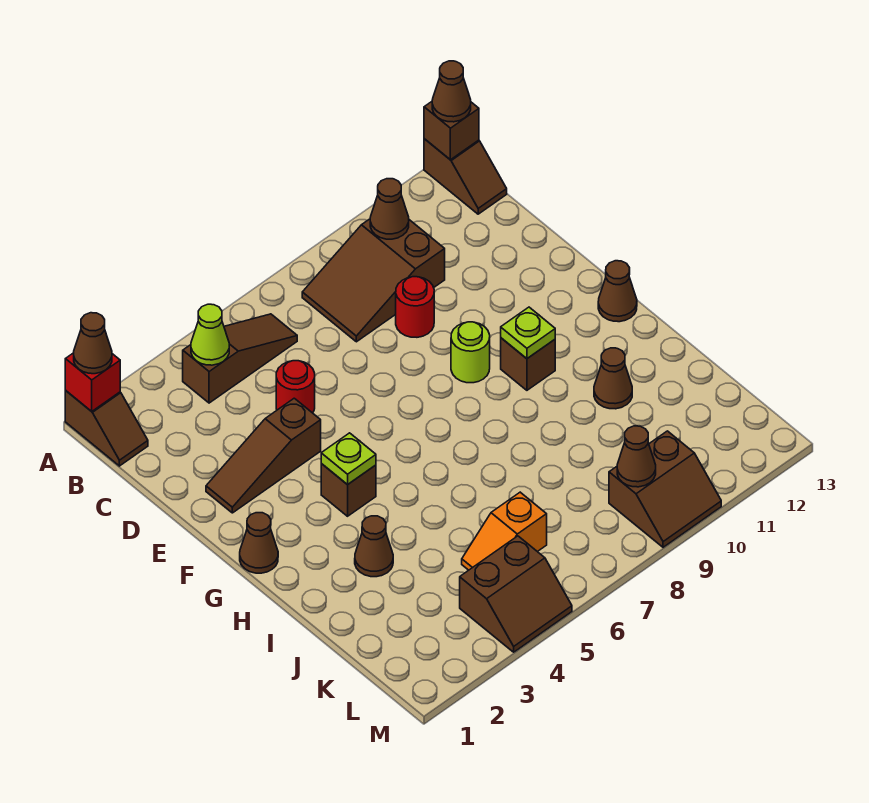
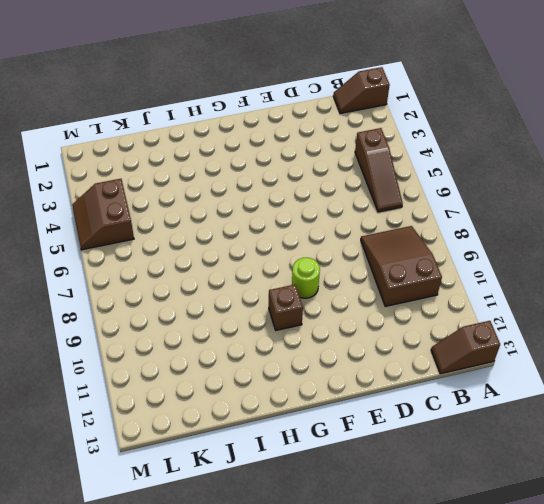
none -> red round brick D5 level 1
none -> red round brick D9 level 1
none -> brown slope E2:E4 level 1 top 4

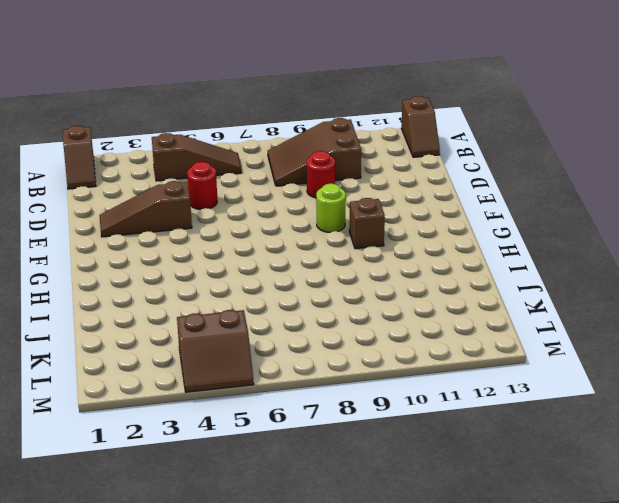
none -> brown cone G1 level 1
none -> brown brick G4 level 1
none -> brown cone G13 level 1

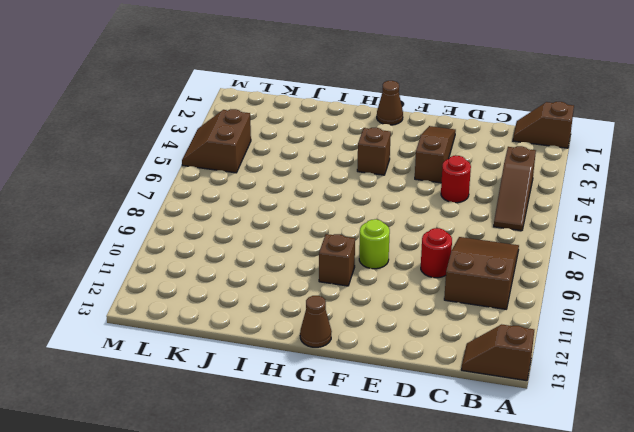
none -> brown cone I3 level 1
none -> brown cone I11 level 1
none -> orange slope K5:K6 level 1 top 6

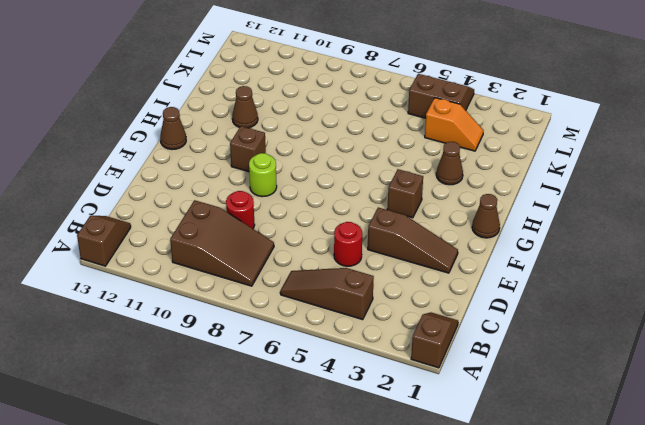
orange slope K3:K4 level 1 top 4 -> orange slope K5:K6 level 1 top 6
none -> brown slope L9:M10 level 1 top L
none -> red brick A1 level 2
none -> brown brick A13 level 2

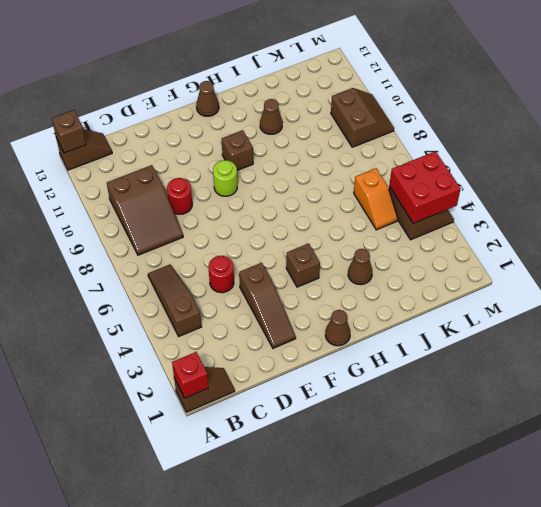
red brick L4:M5 level 2 -> none
none -> lime cone B4 level 2
none -> brown cone B10 level 2
none -> lime plate G4 level 2

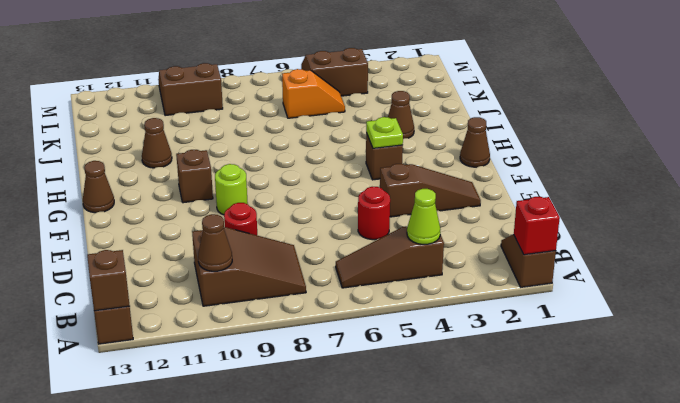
none -> lime plate G10 level 2
none -> brown cone L9 level 2
none -> brown cone A1 level 3

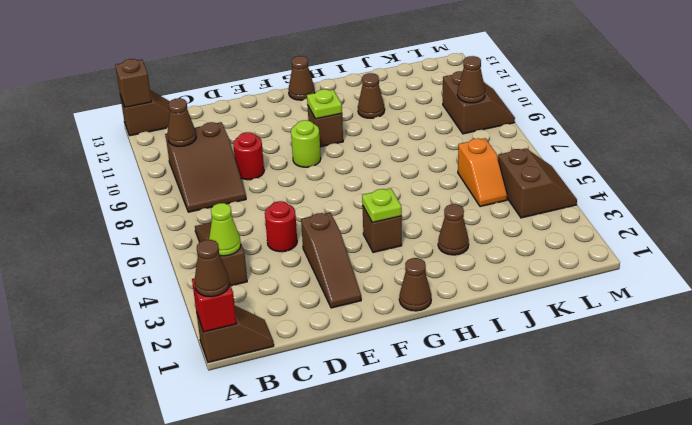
none -> brown cone A13 level 3

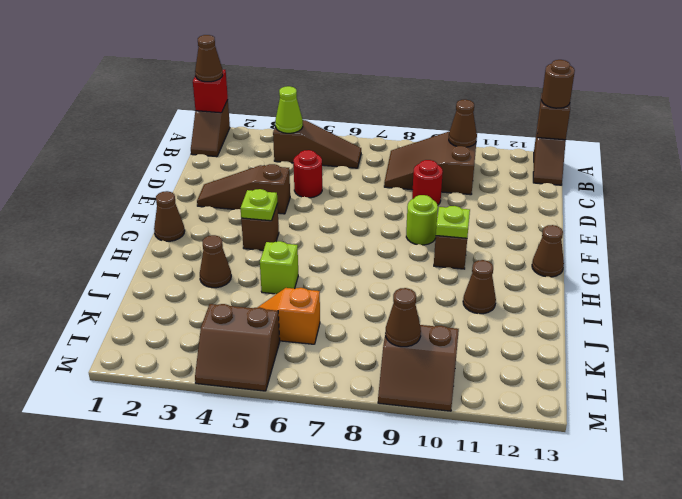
brown round brick A13 level 3 -> brown cone A13 level 3
lime brick I5 level 1 -> none

